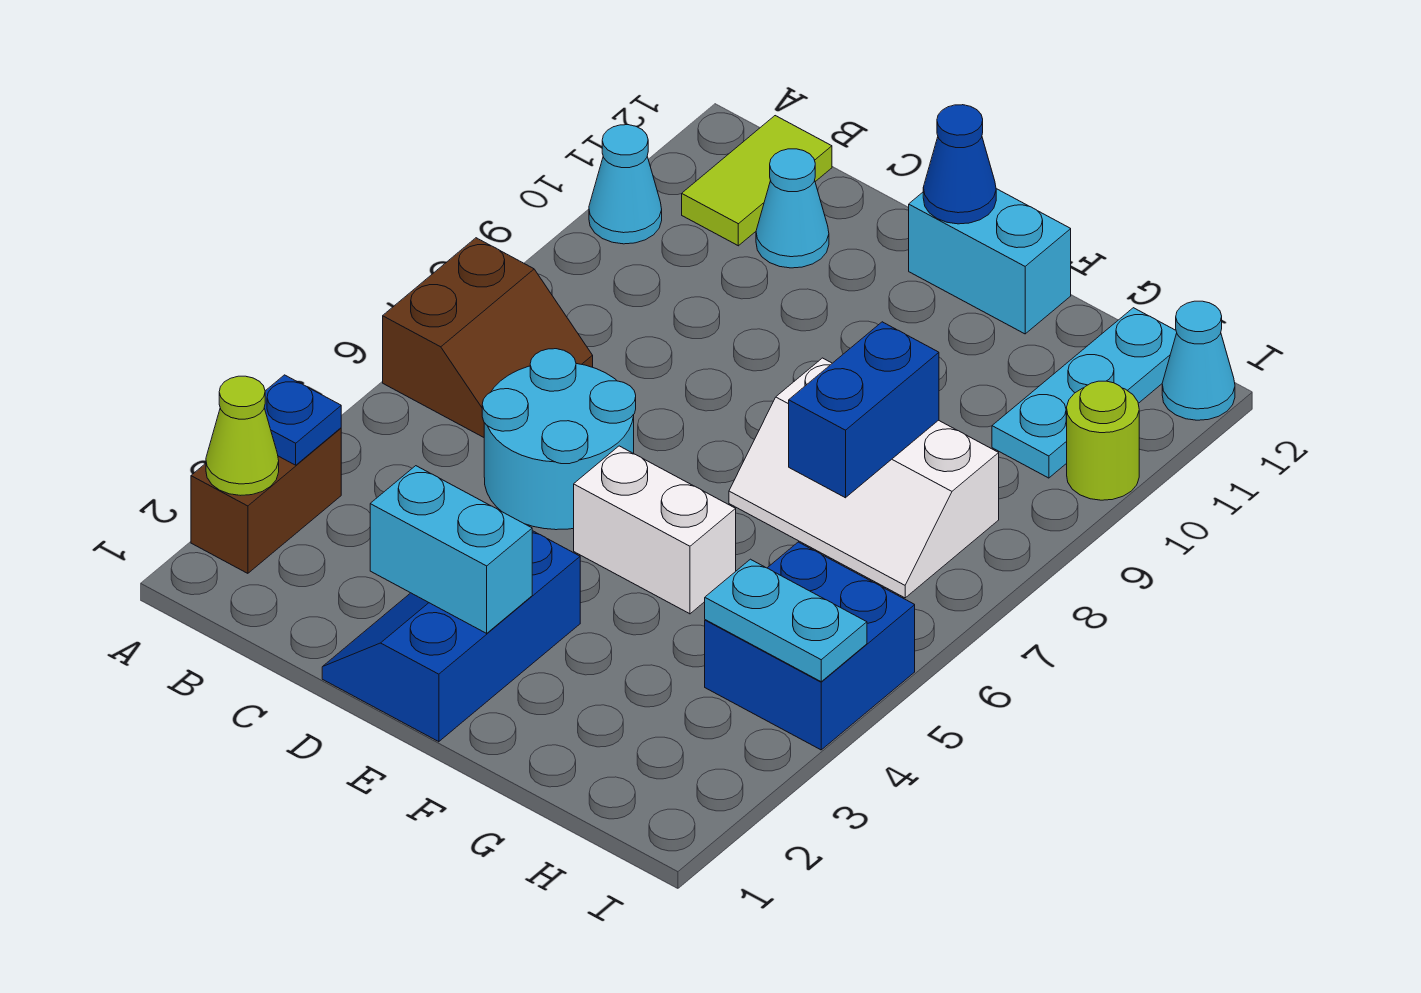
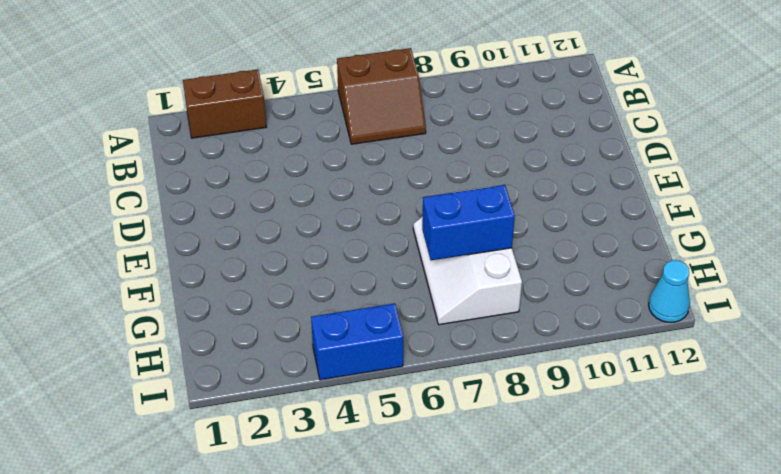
blue brick I4:I5 level 1 -> blue brick H4:I5 level 1
none -> cyan cone A10 level 1
none -> lime tile B11:B12 level 1
none -> cyan round brick C5:D6 level 1

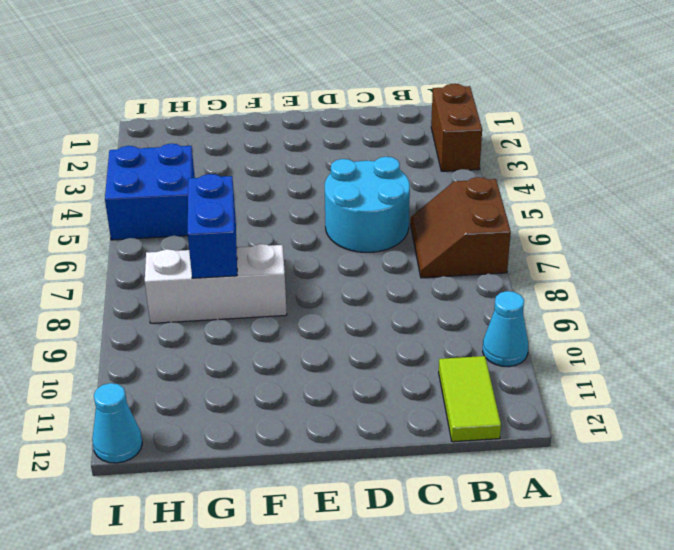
none -> cyan cone C11 level 1
none -> blue slope D1:E3 level 1 top E
none -> white brick E5:F5 level 1

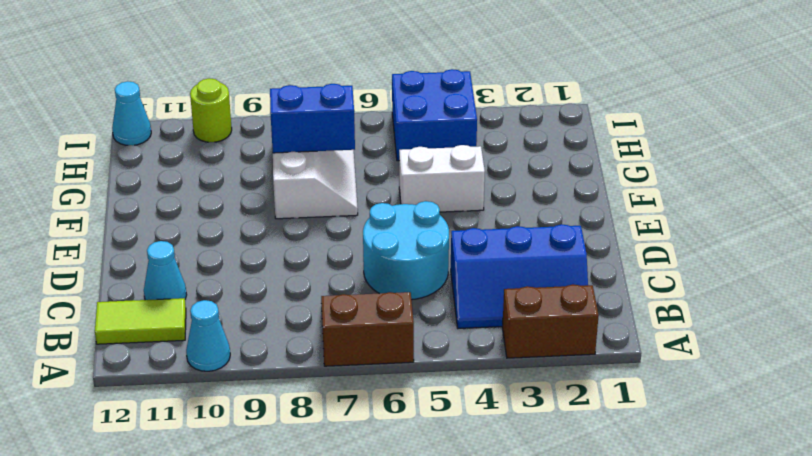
blue slope B2:C4 level 1 top C -> blue slope D1:E3 level 1 top E
white brick F4:F5 level 1 -> white brick E5:F5 level 1
none -> cyan brick E12:F12 level 1
none -> cyan plate H10:H12 level 1
none -> lime cone A2 level 2

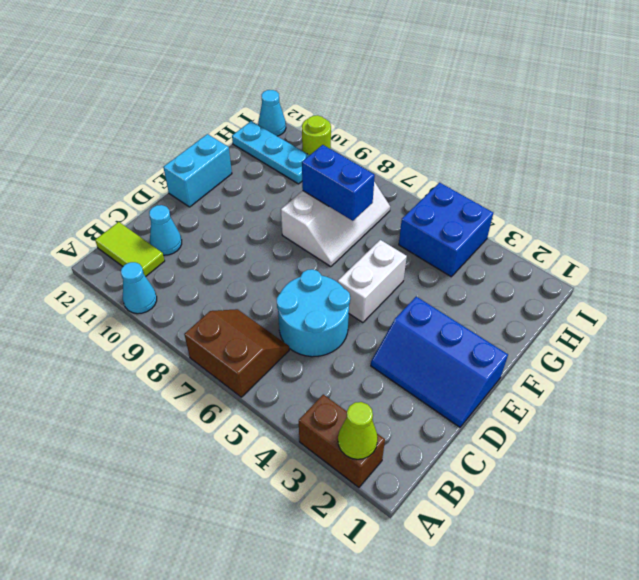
none -> blue plate A3 level 2
none -> cyan brick D2:E2 level 2
none -> blue cone E12 level 2

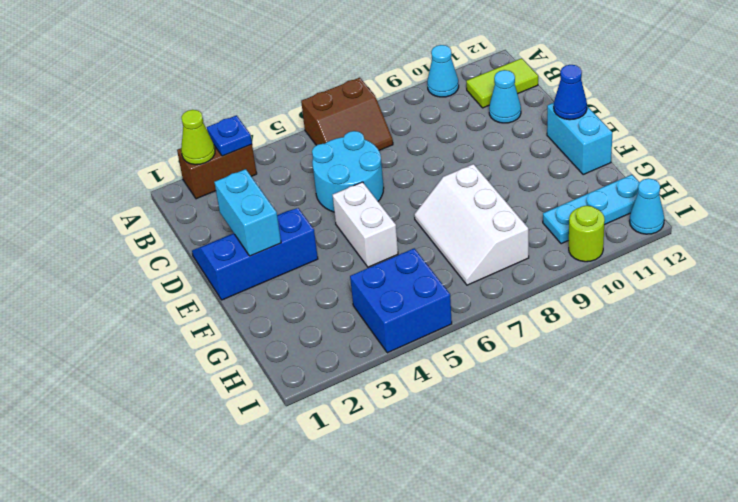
none -> blue brick G7:G8 level 2
none -> cyan plate H4:I4 level 2

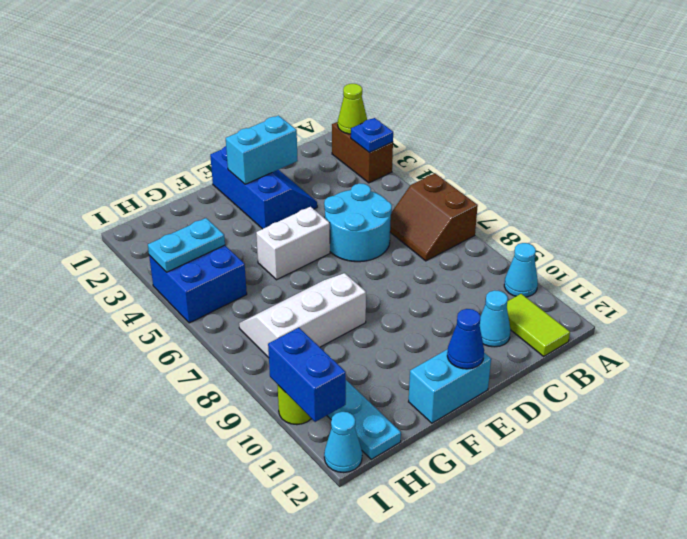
blue brick I10:I11 level 2 -> blue brick G7:G8 level 2

